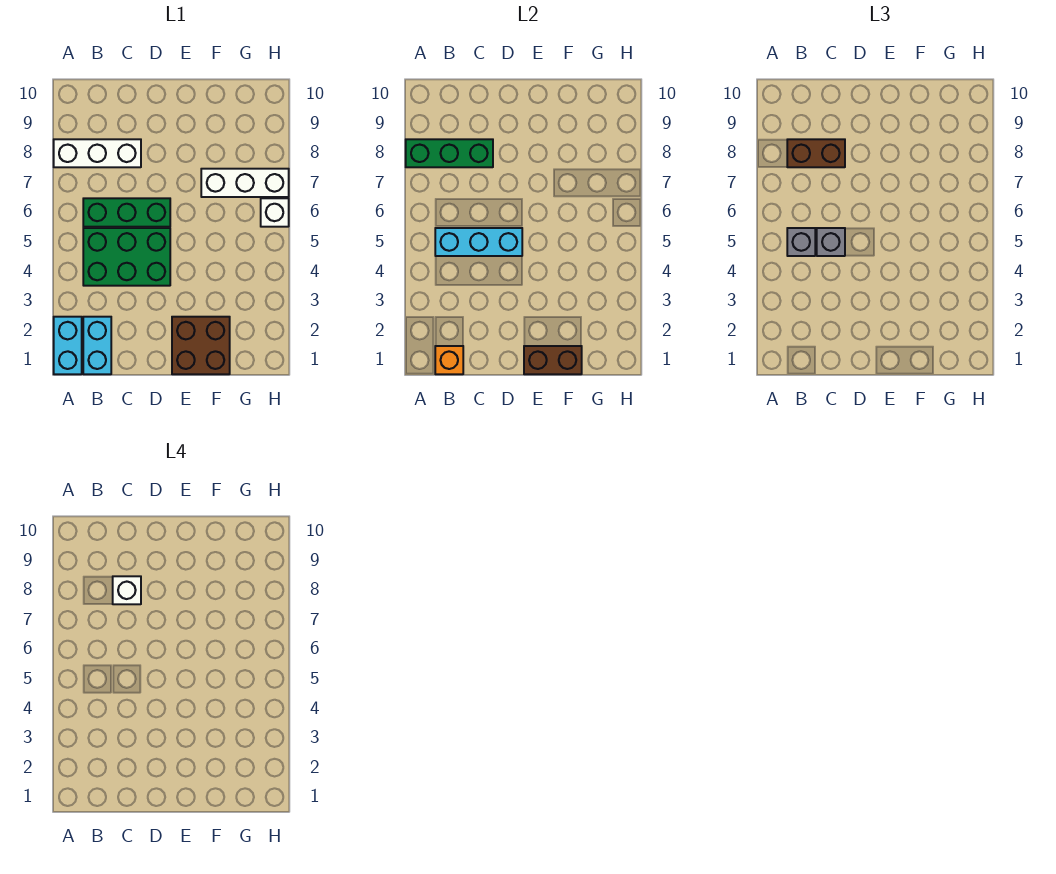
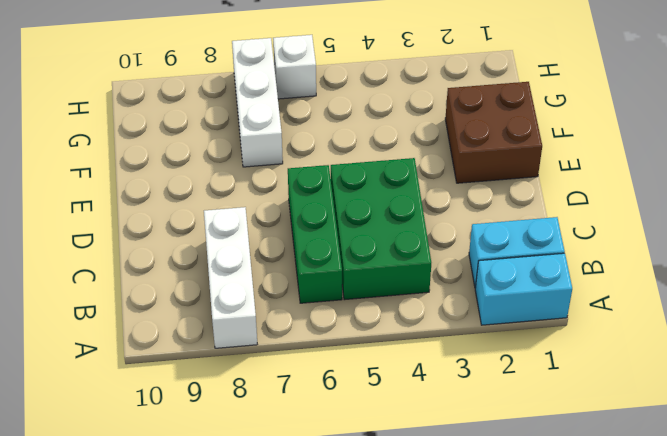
none -> green brick A8:C8 level 2
none -> orange brick B1 level 2
none -> cyan brick B5:D5 level 2

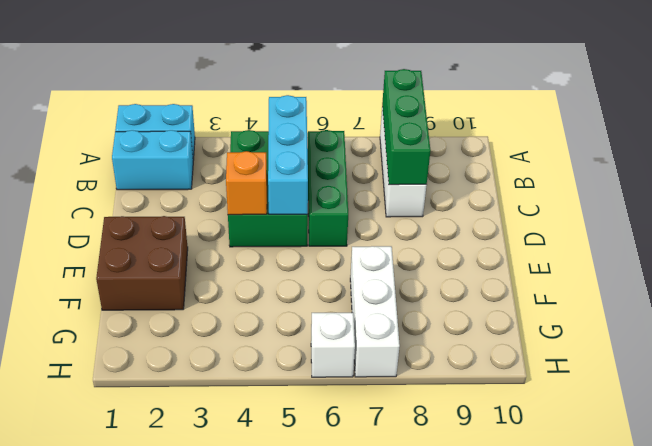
orange brick D4 level 2 -> orange brick B1 level 2
none -> brown brick E1:F1 level 2
none -> grey brick B5 level 3
none -> brown brick B8:C8 level 3

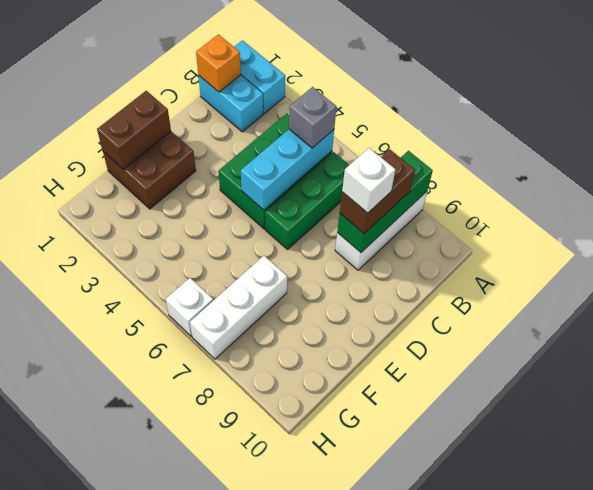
none -> grey brick C5 level 3

